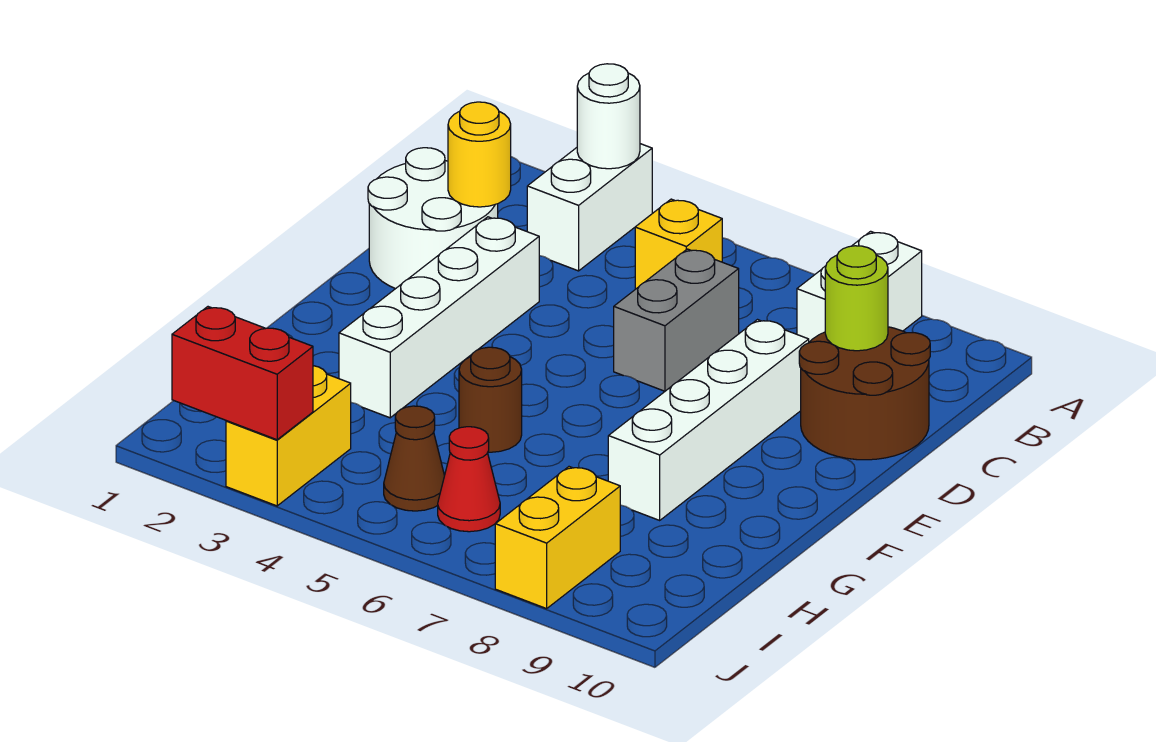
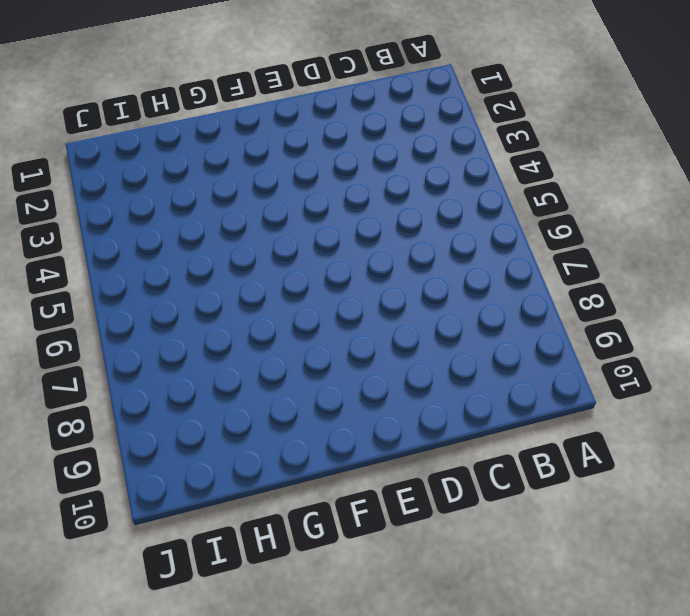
none -> white brick A3:B3 level 1
none -> white brick A8:B8 level 1
none -> yellow brick B5 level 1

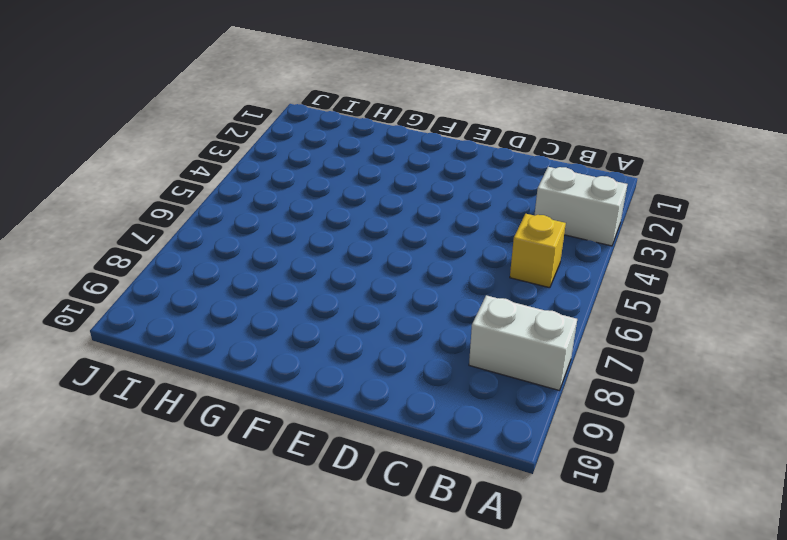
none -> white round brick C1:D2 level 1
none -> grey brick C6:D6 level 1
none -> brown round brick C9:D10 level 1

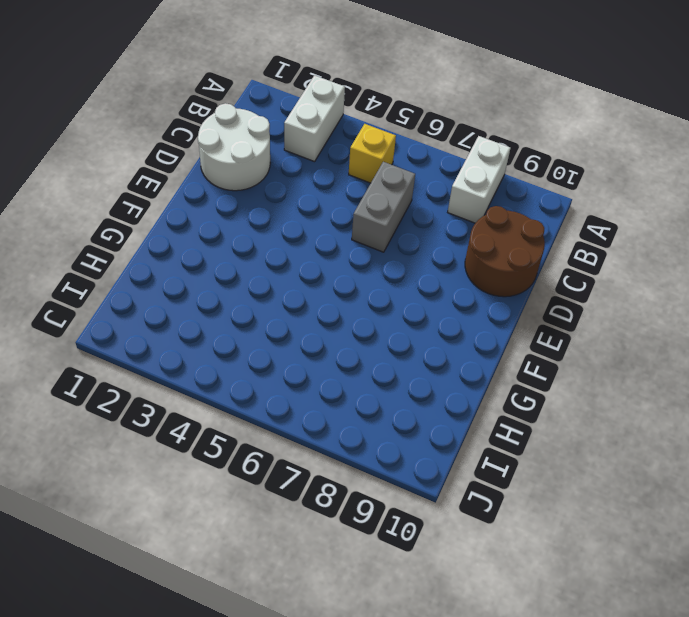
none -> white brick D3:G3 level 1
none -> white brick D8:G8 level 1
none -> brown round brick G5 level 1

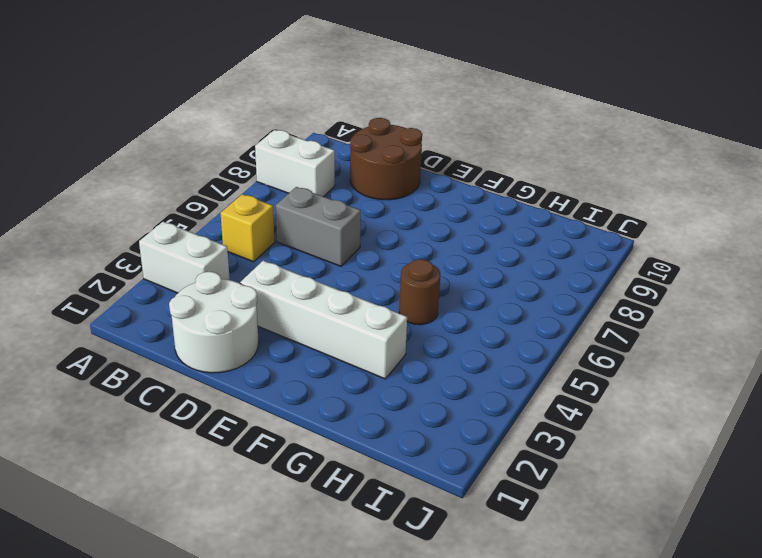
none -> white brick D8:G8 level 1
none -> yellow brick I3:J3 level 1
none -> brown cone I5 level 1

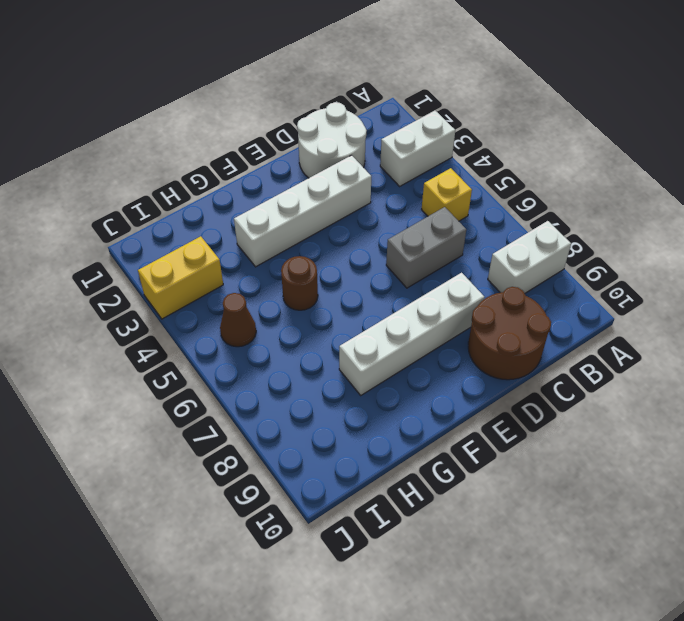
none -> red cone I6 level 1
none -> yellow brick I8:J8 level 1
none -> white round brick A3 level 2

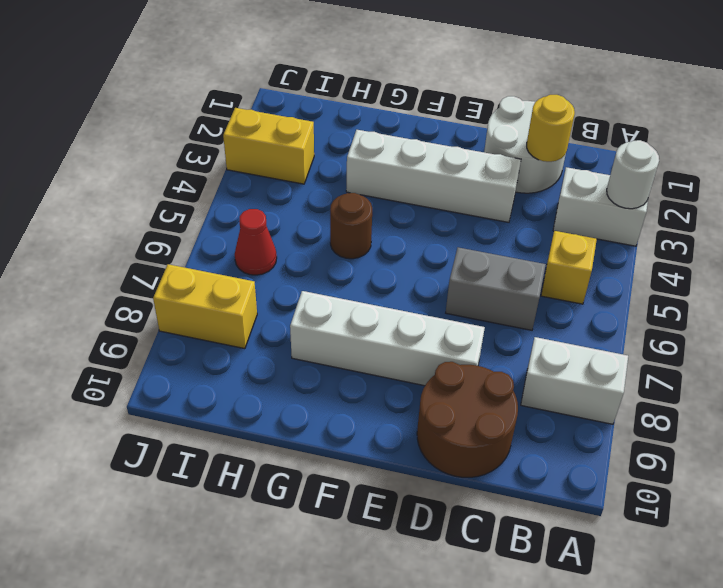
none -> brown cone I5 level 1
none -> lime round brick C9 level 2
none -> red brick J2:J3 level 2

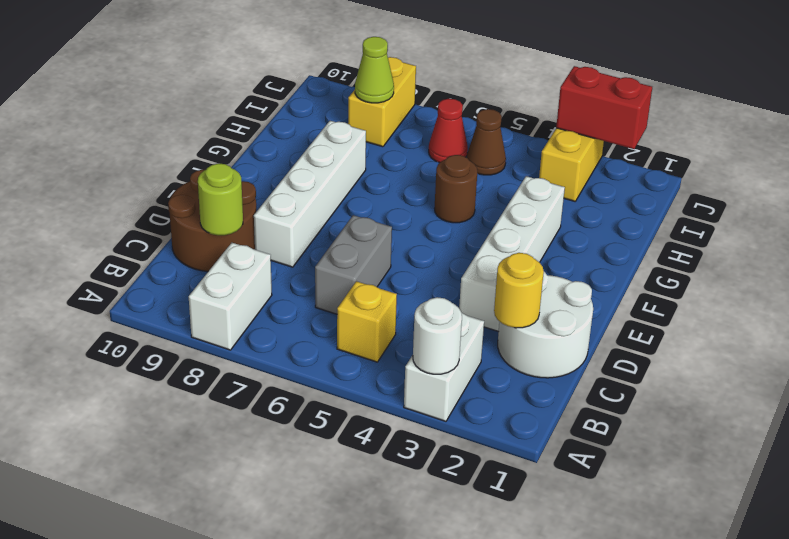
lime cone I8 level 2 -> none

